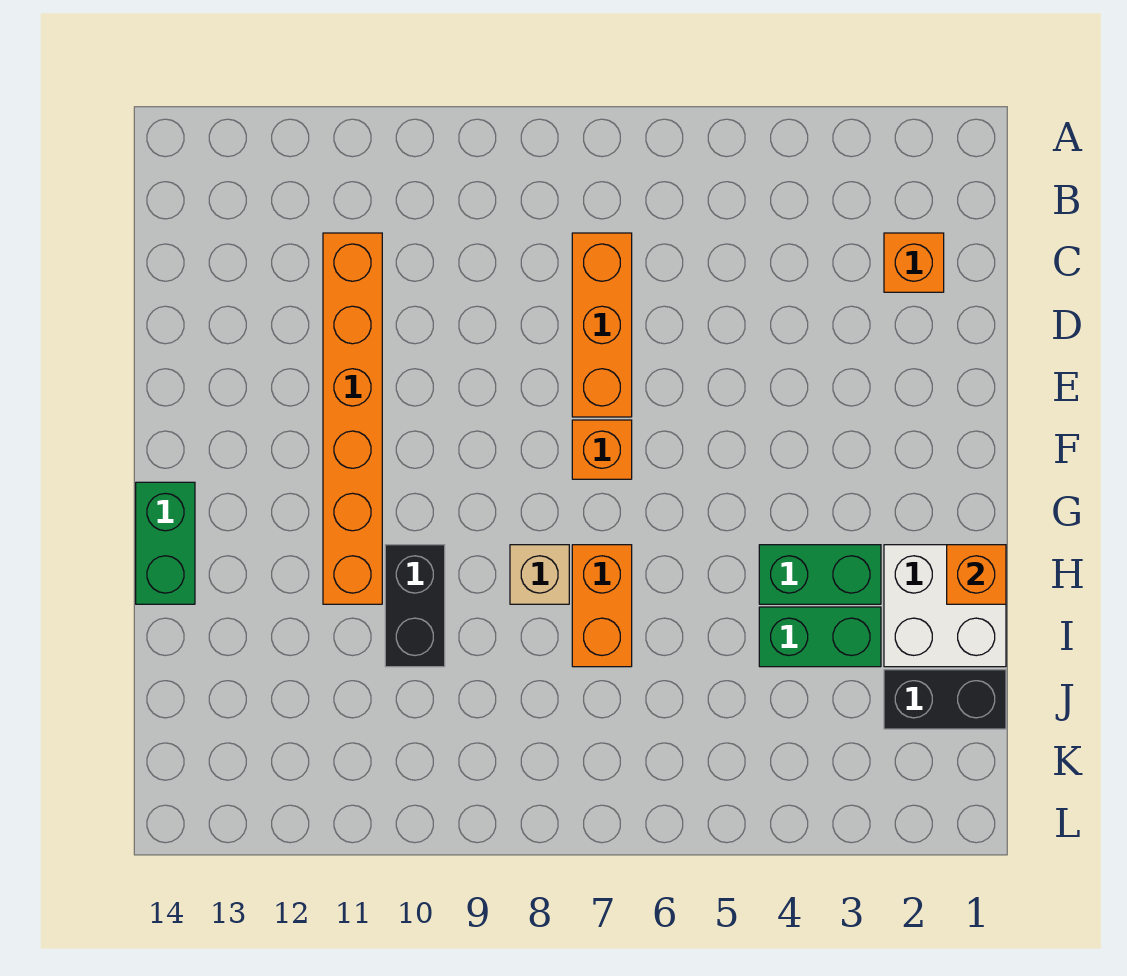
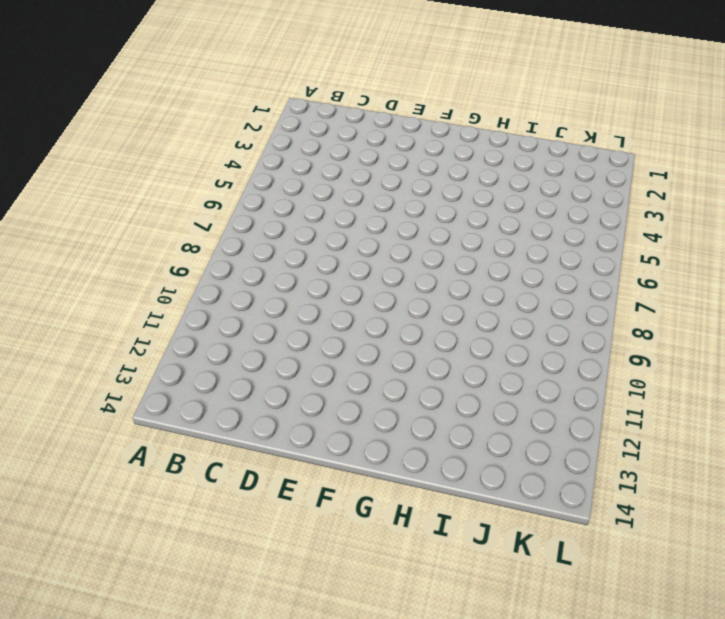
none -> orange brick C2 level 1
none -> orange brick C7:E7 level 1
none -> orange brick C11:H11 level 1

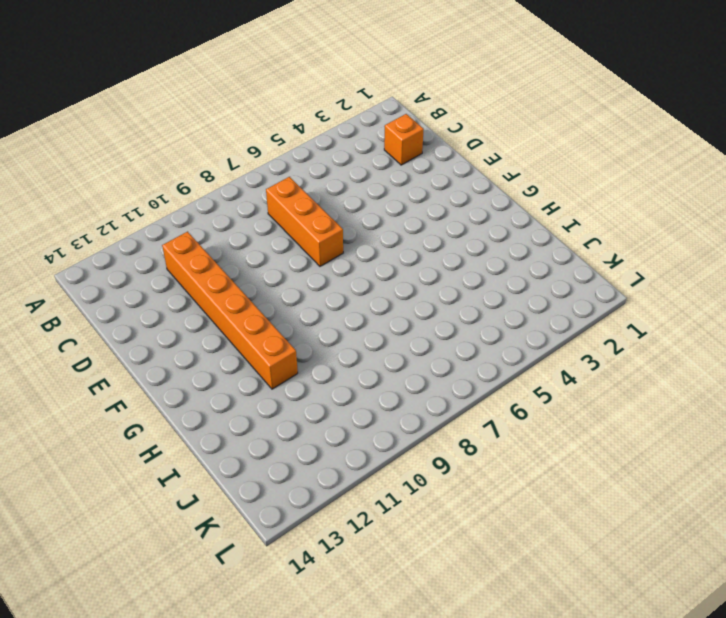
none -> orange brick F7 level 1
none -> green brick G14:H14 level 1
none -> white brick H1:I2 level 1

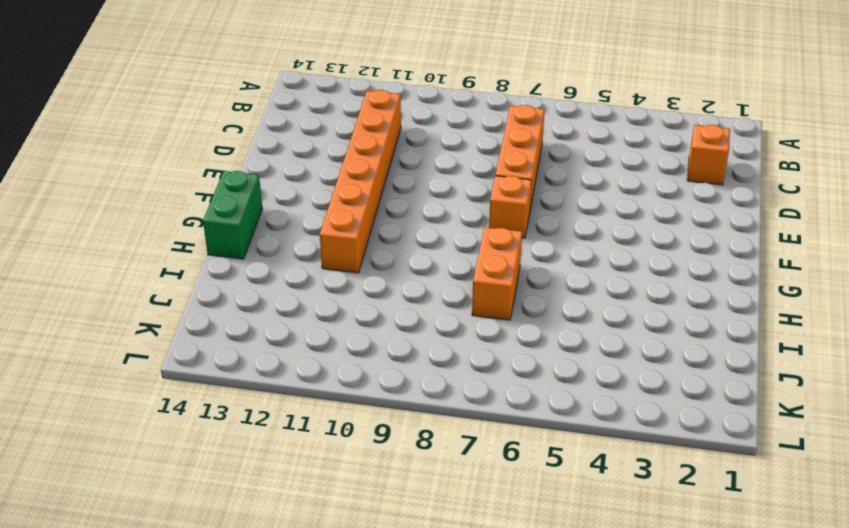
none -> white brick H1:I2 level 1
none -> green brick H3:H4 level 1
none -> tan brick H8 level 1

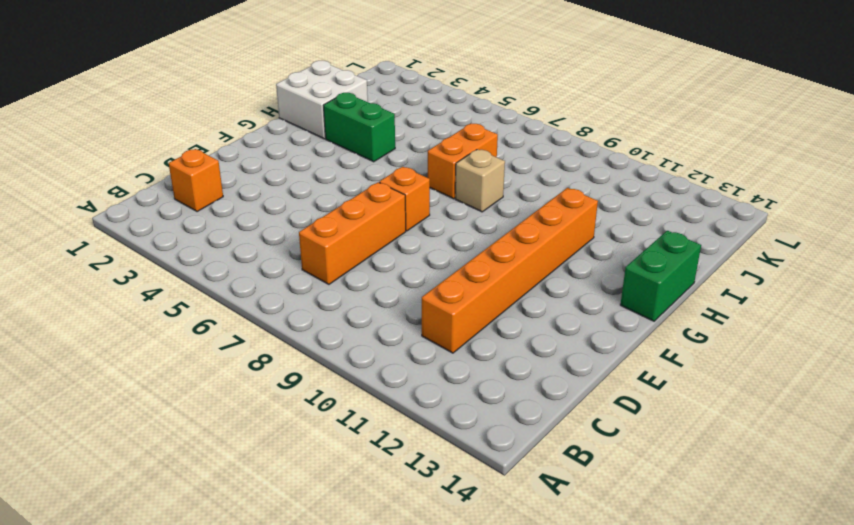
none -> black brick H10:I10 level 1
none -> green brick I3:I4 level 1
none -> black brick J1:J2 level 1

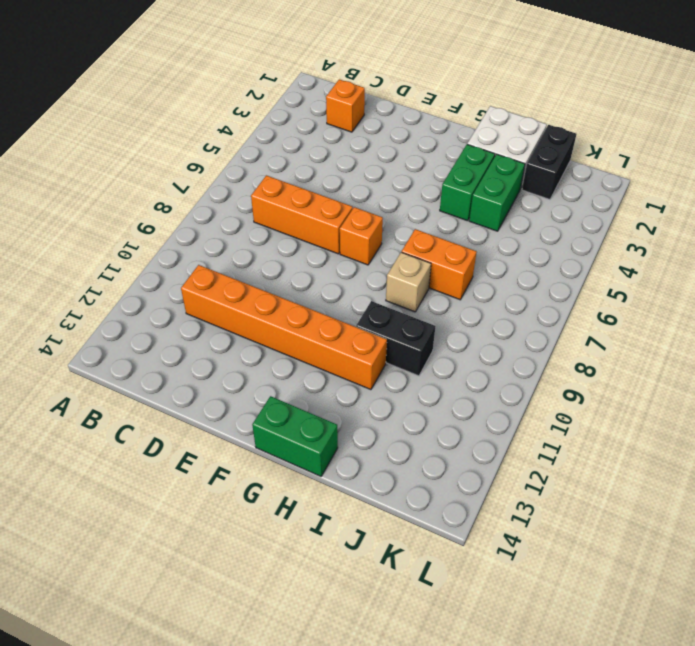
none -> orange brick H1 level 2

